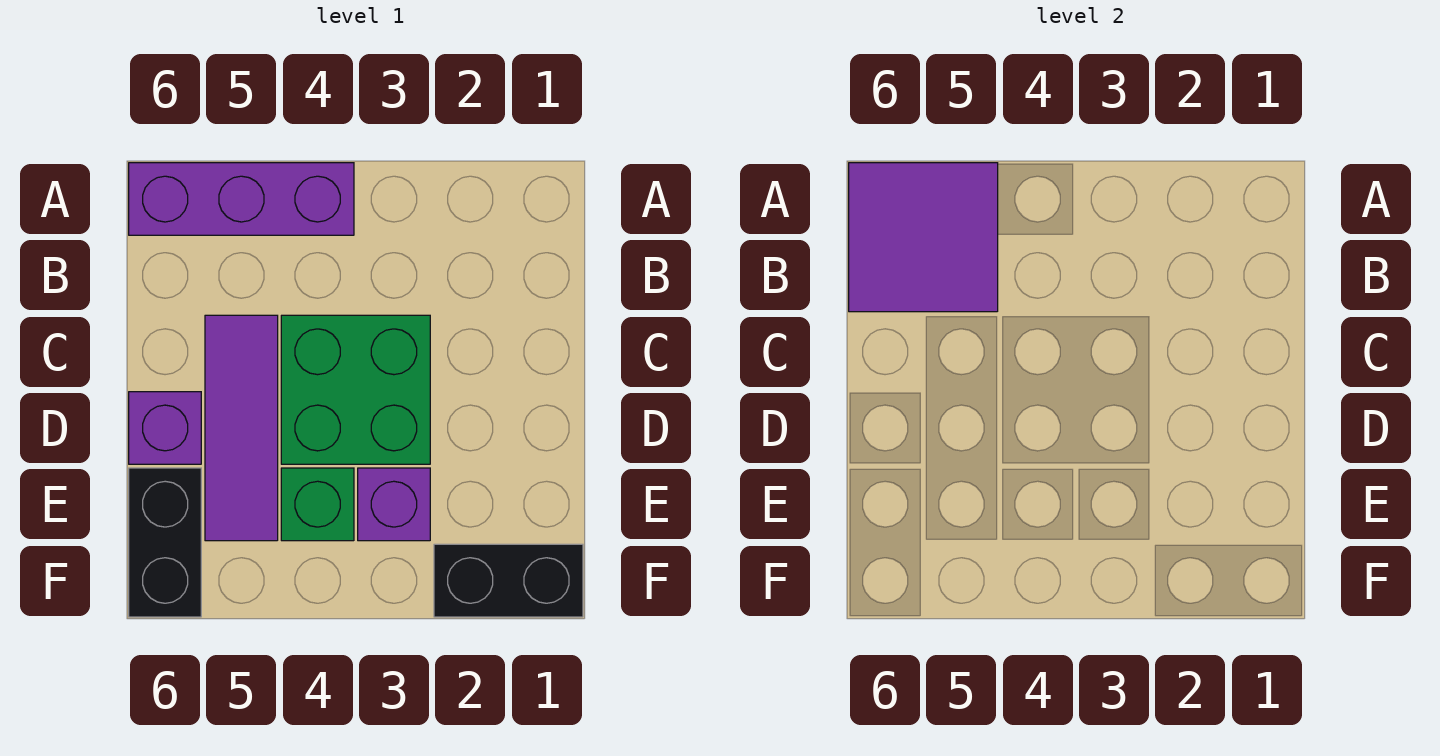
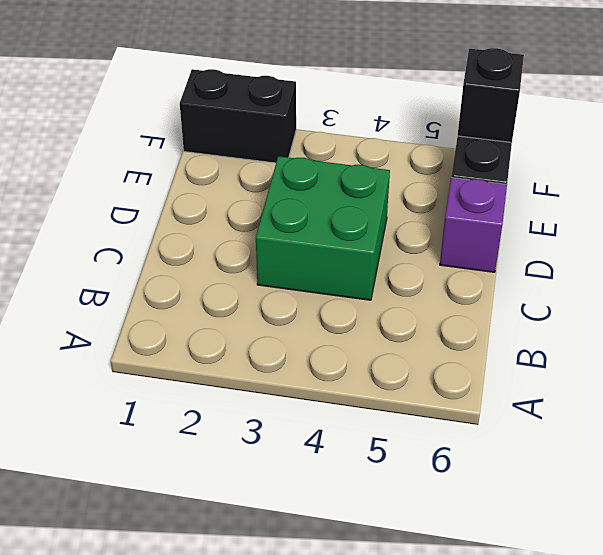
black brick F6 level 2 -> none
none -> purple brick A4:A6 level 1
none -> purple tile C5:E5 level 1

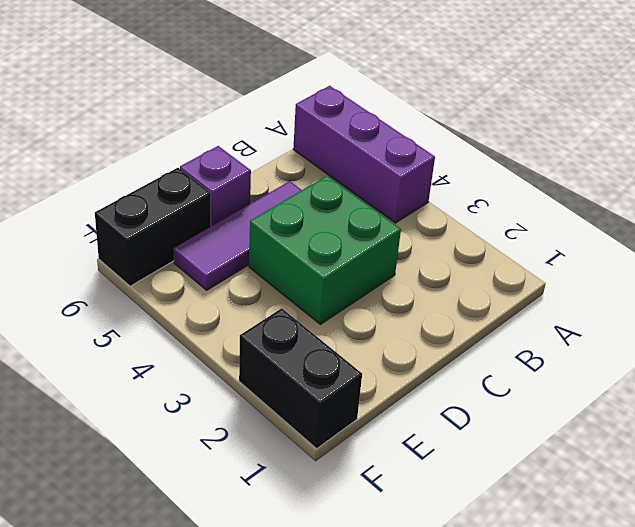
none -> purple brick E3 level 1
none -> green brick E4 level 1

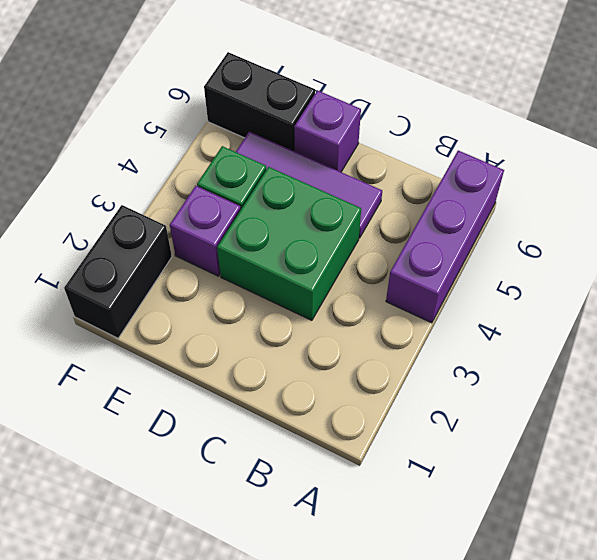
none -> purple tile A5:B6 level 2

